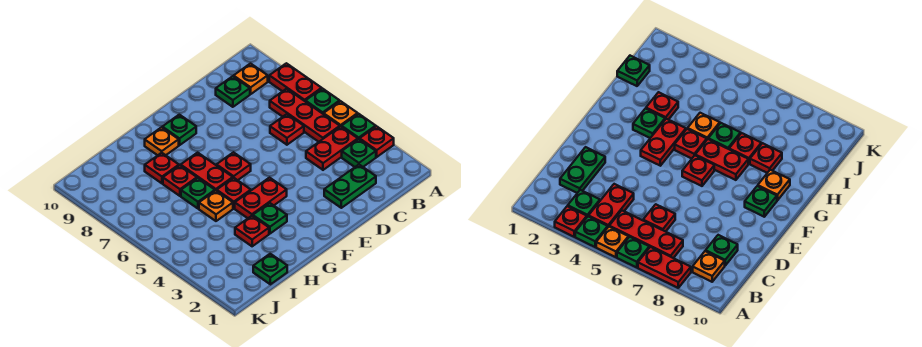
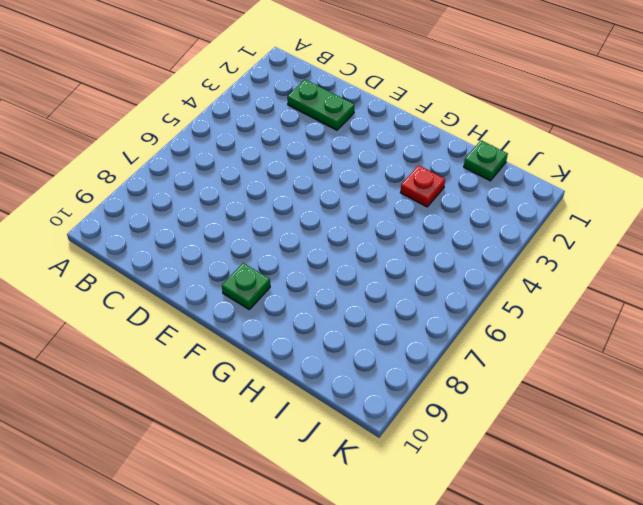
none -> red plate A3 level 1
none -> green plate A4 level 1
none -> orange plate A5 level 1

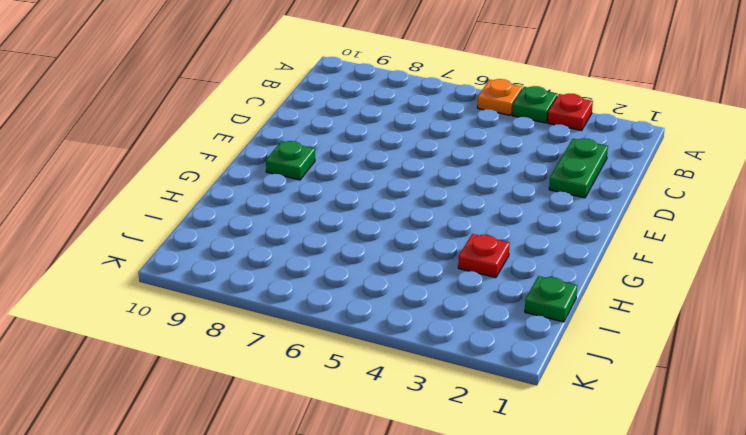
none -> green plate A6 level 1
none -> red plate A7:A8 level 1
none -> green plate B3 level 1

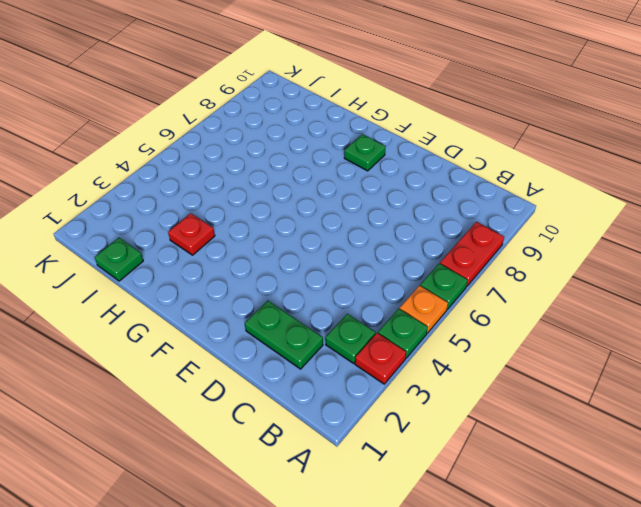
none -> red plate B4:C4 level 1
none -> red plate B5:B7 level 1
none -> orange plate B9 level 1

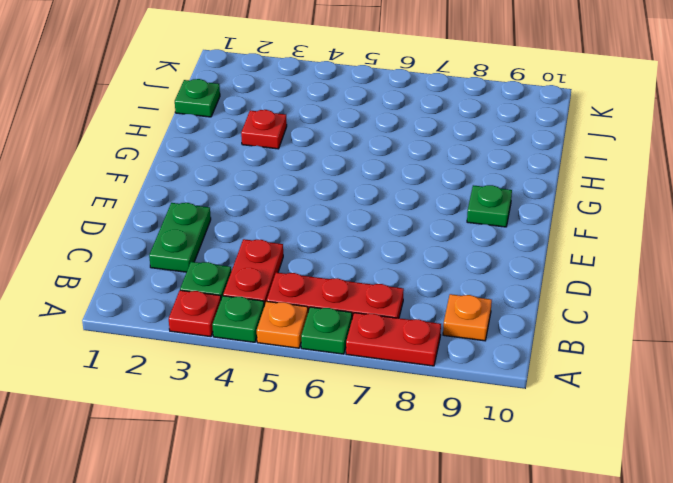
none -> red plate C6 level 1
none -> green plate C9 level 1
none -> red plate F4:G4 level 1

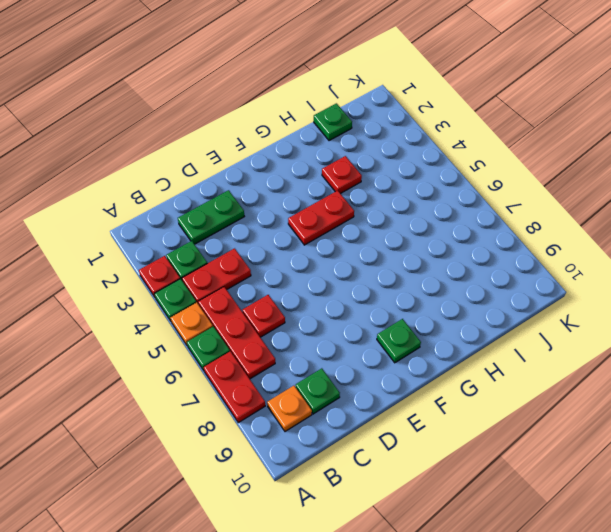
none -> red plate F6 level 1
none -> green plate G3 level 1
none -> red plate G5 level 1

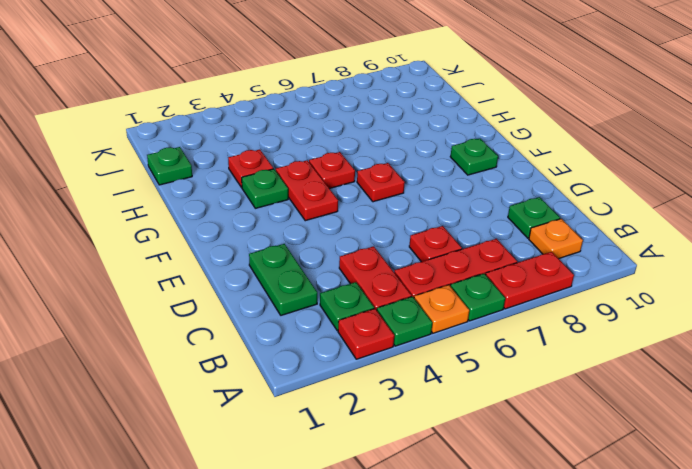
none -> red plate G6:G7 level 1
none -> orange plate G9 level 1
none -> orange plate H5 level 1

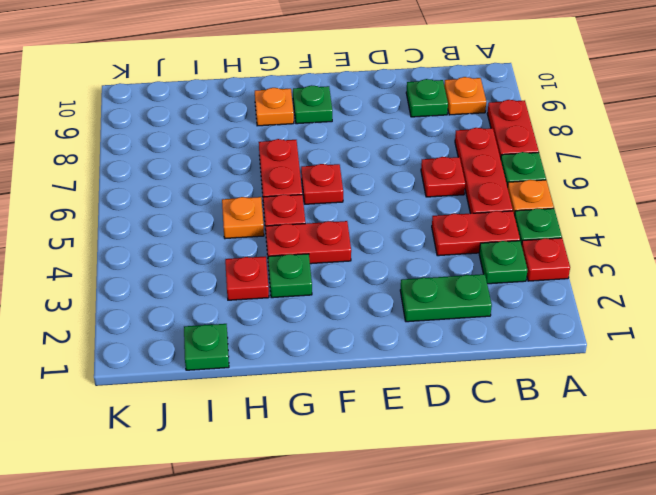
none -> green plate H6 level 1
none -> red plate H7 level 1
none -> red plate H8 level 1

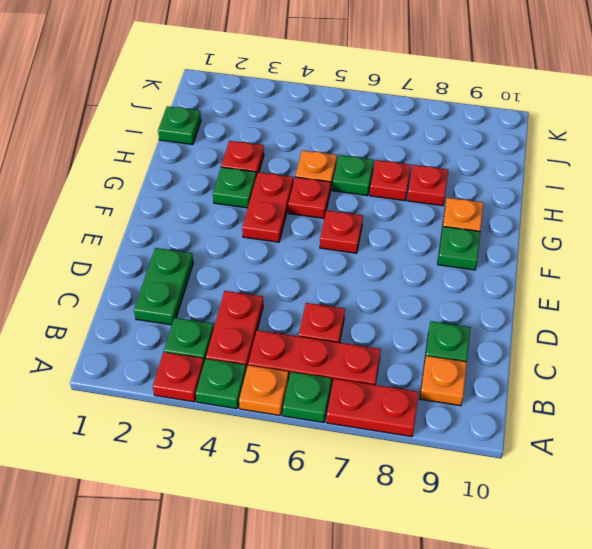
none -> red plate G6:G7 level 1

